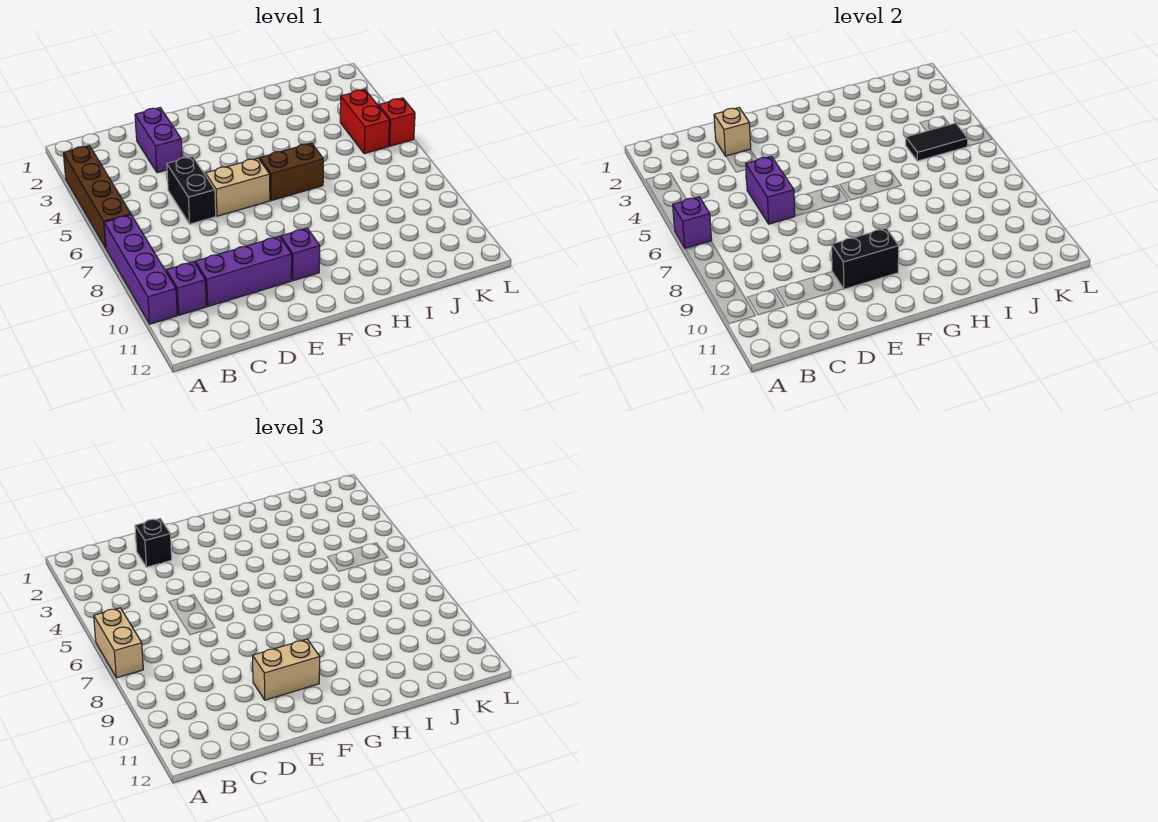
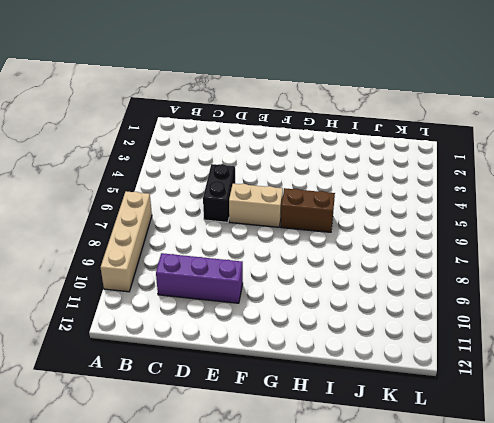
tan brick A7:A10 level 1 -> purple brick A7:A10 level 1
none -> brown brick A3:A6 level 1
none -> purple brick B10 level 1
none -> purple brick D2:D3 level 1

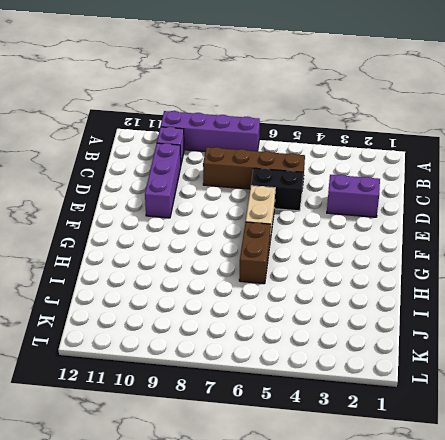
brown brick C5:C8 level 1 -> brown brick A3:A6 level 1
none -> purple brick F10 level 1
none -> red brick K4:K5 level 1
none -> red brick L5 level 1

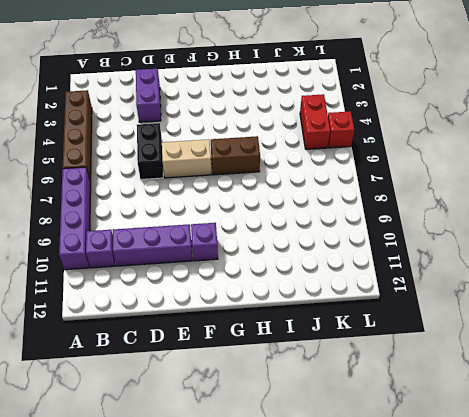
none -> purple brick A6 level 2
none -> tan brick D2 level 2
none -> purple brick D5:D6 level 2

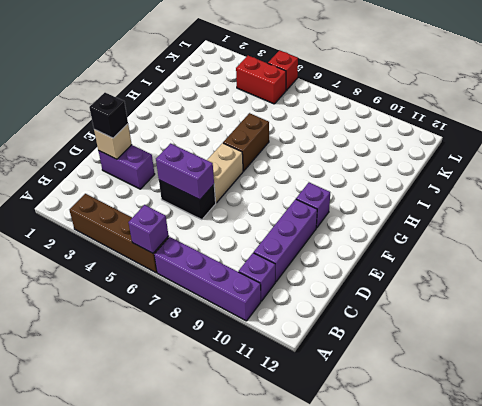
none -> black brick E10:F10 level 2
none -> black tile J5:K5 level 2
none -> tan brick A6:A7 level 3

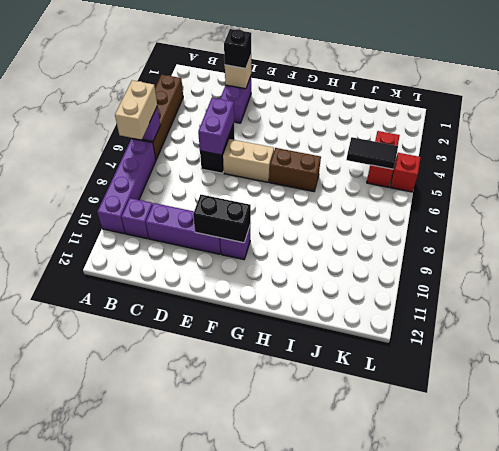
none -> tan brick E10:F10 level 3

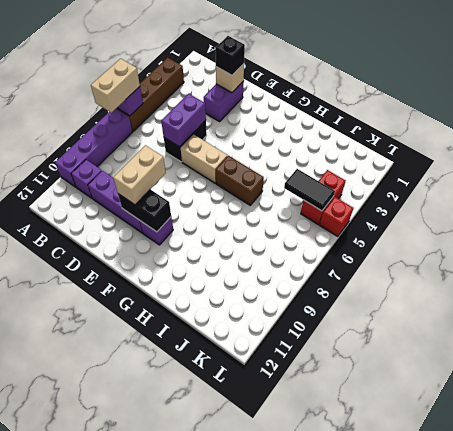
tan brick E9:E10 level 3 -> tan brick E10:F10 level 3

